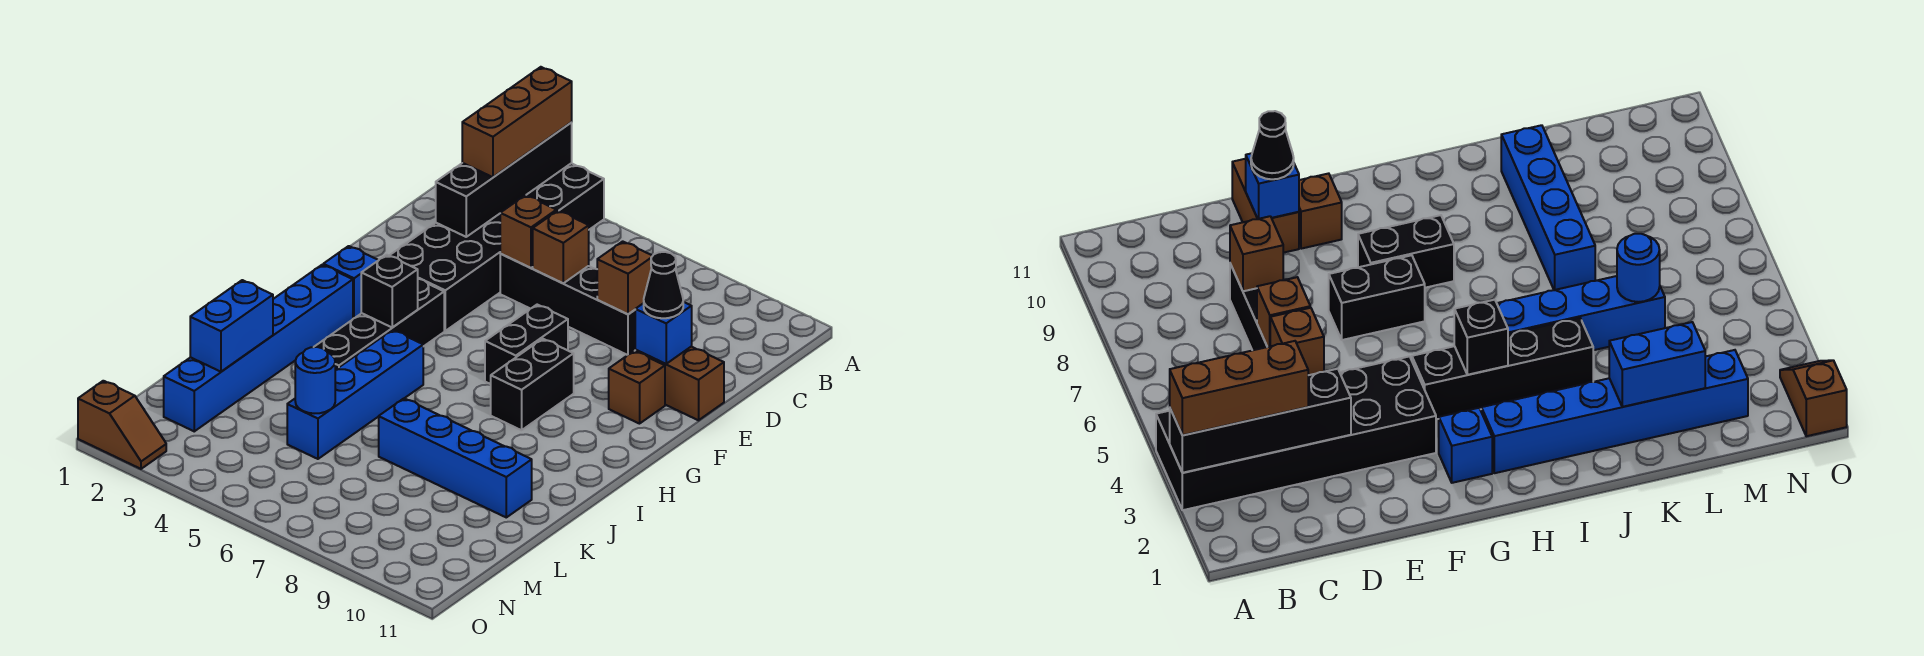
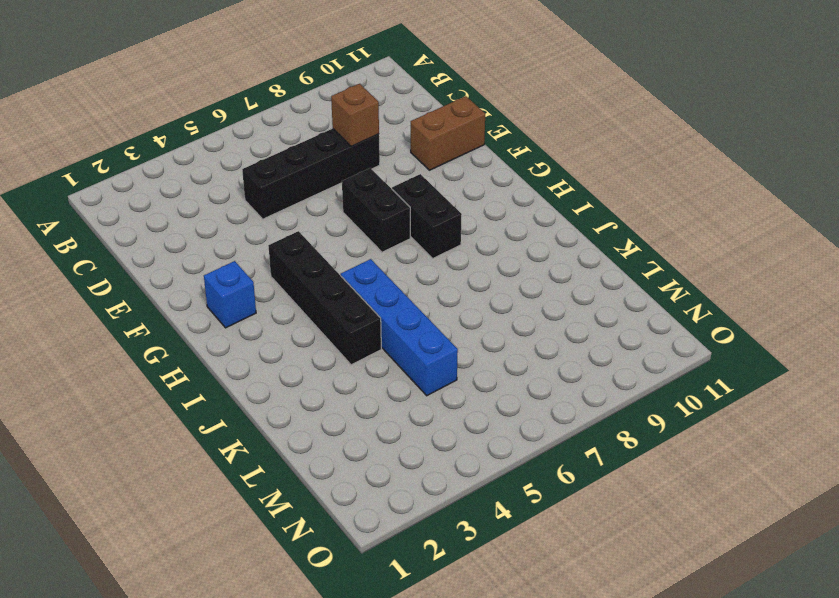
none -> black brick A3:F4 level 1
none -> brown brick F10 level 1
none -> blue brick H2:M2 level 1

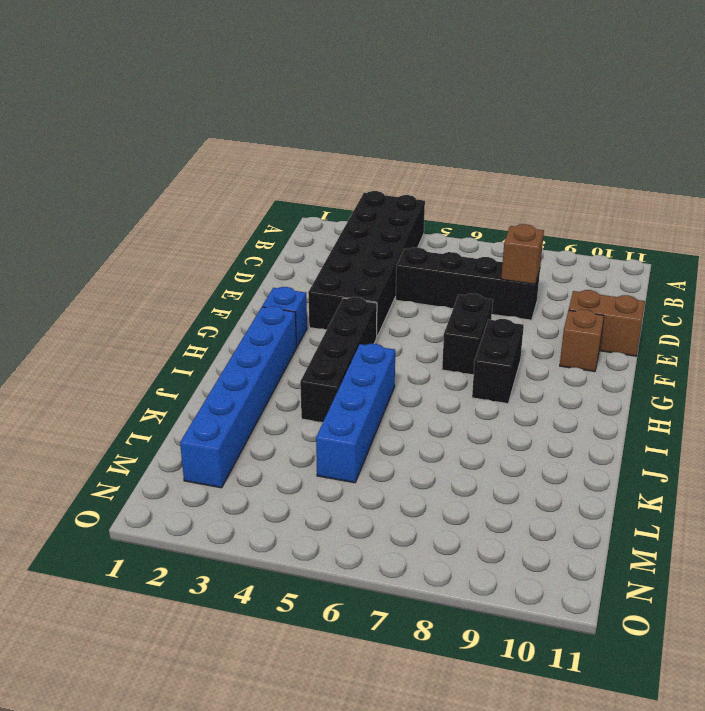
none -> blue brick K7:K10 level 1
none -> brown slope O1:O2 level 1 top 1
none -> black brick A3:D3 level 2

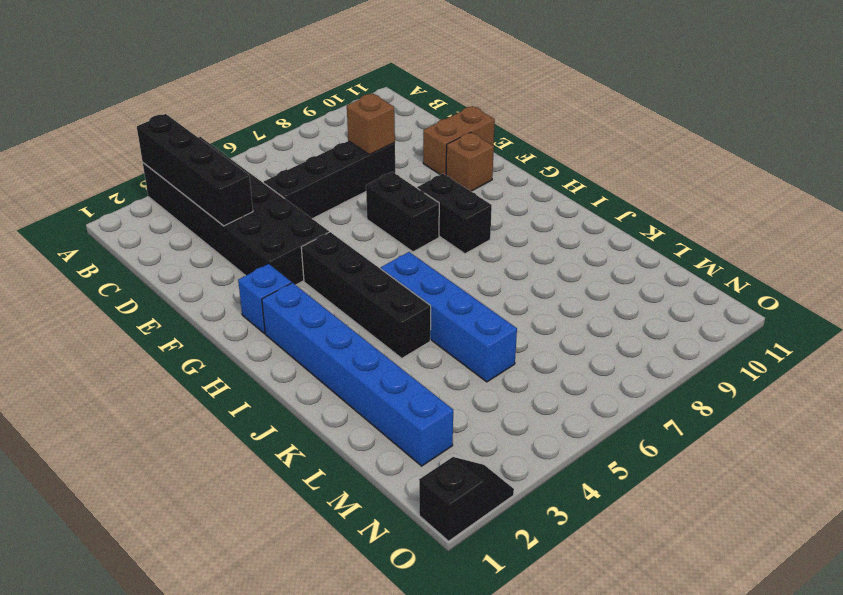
black slope O1:O2 level 1 top 1 -> brown slope O1:O2 level 1 top 1
none -> blue brick K7:K10 level 1
none -> brown brick D5 level 2
none -> brown brick D6 level 2

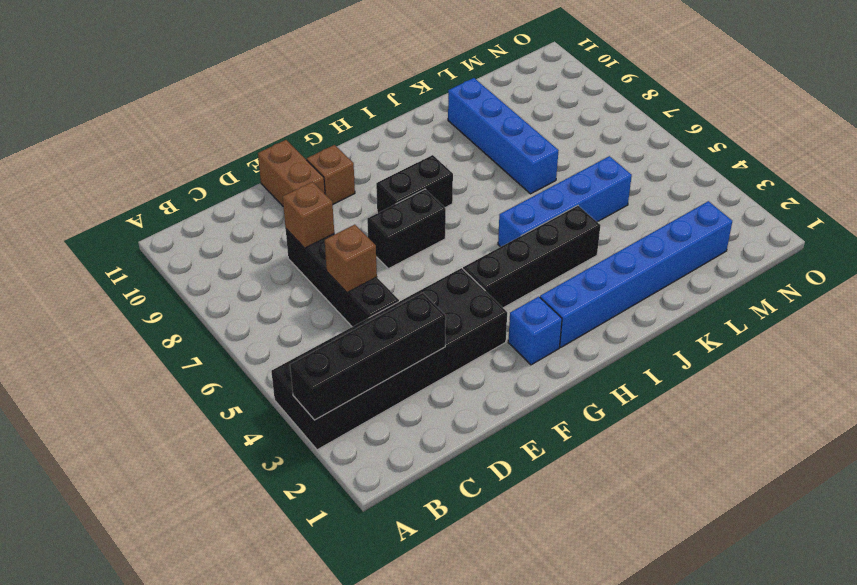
none -> brown slope O1:O2 level 1 top 1
none -> brown brick D5 level 2
none -> blue brick E10 level 2

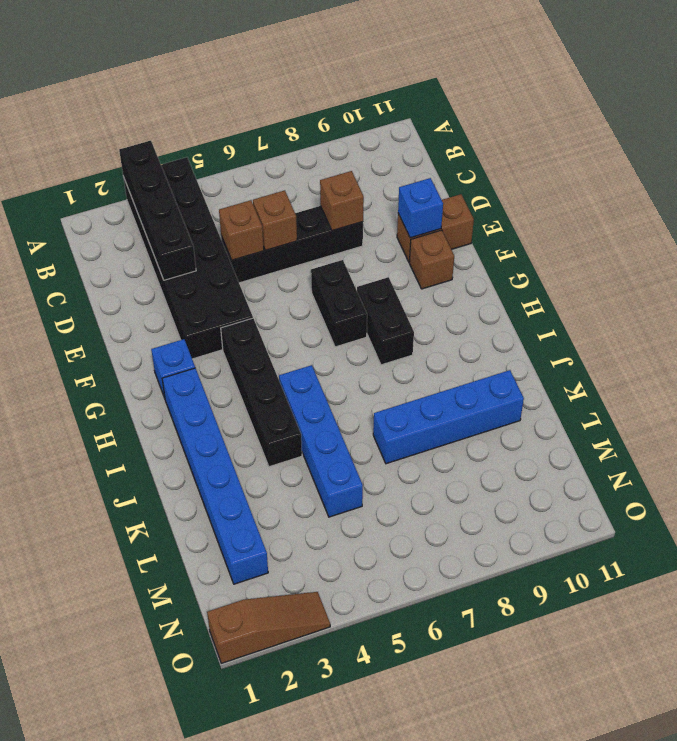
brown slope O1:O3 level 1 top 1 -> brown slope O1:O2 level 1 top 1
none -> black brick H4 level 2
none -> blue brick K2:L2 level 2
none -> blue round brick L5 level 2

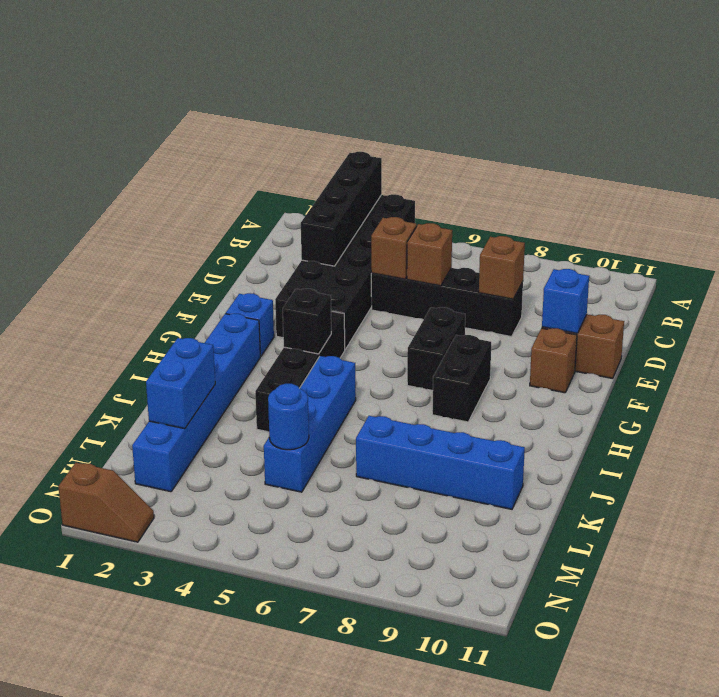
none -> brown brick A3:C3 level 3
none -> black cone E10 level 3

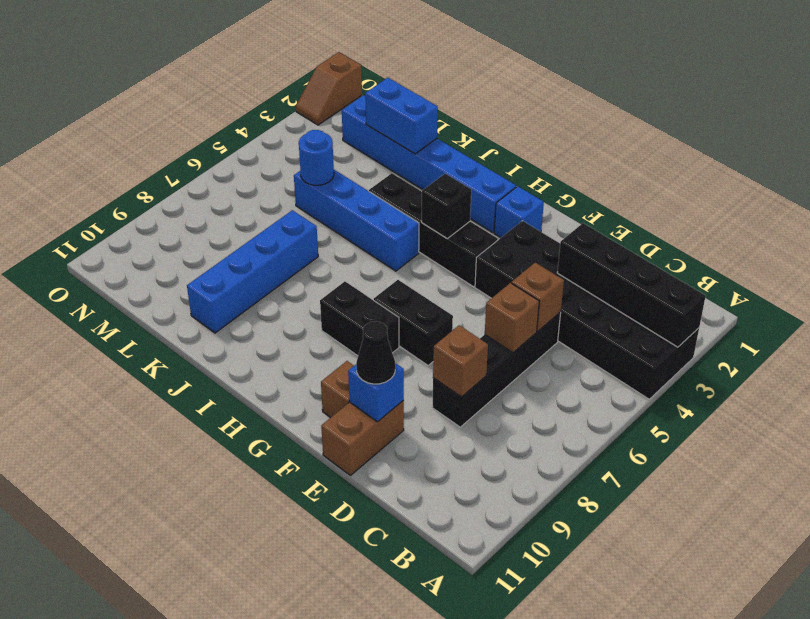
none -> brown brick A3:C3 level 3

